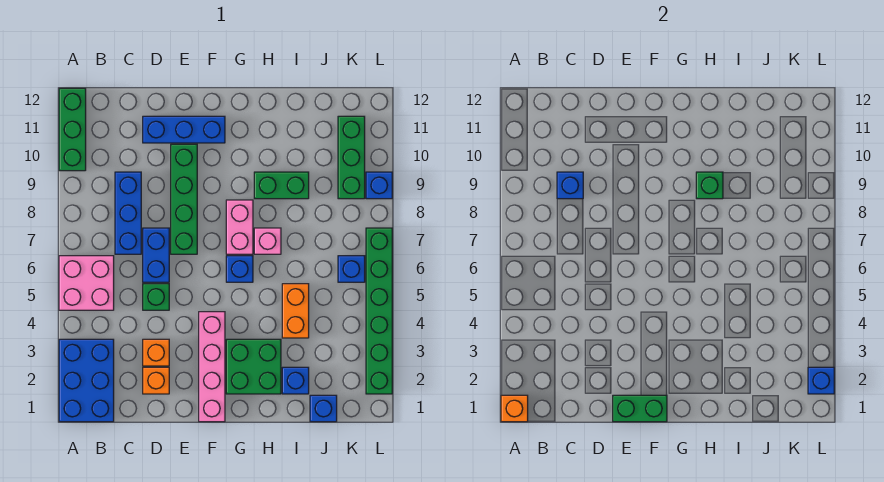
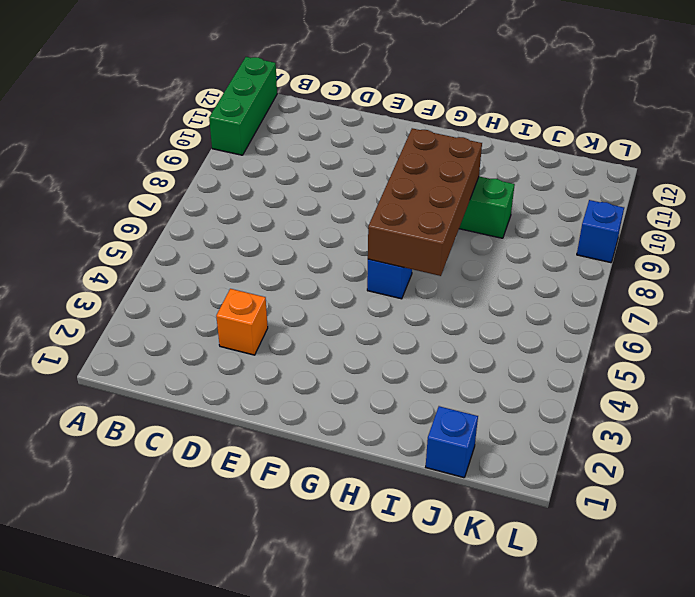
brown brick G6:H9 level 2 -> green brick H9 level 2
none -> blue brick A1:B3 level 1
none -> pink brick A5:B6 level 1
none -> blue brick C7:C9 level 1

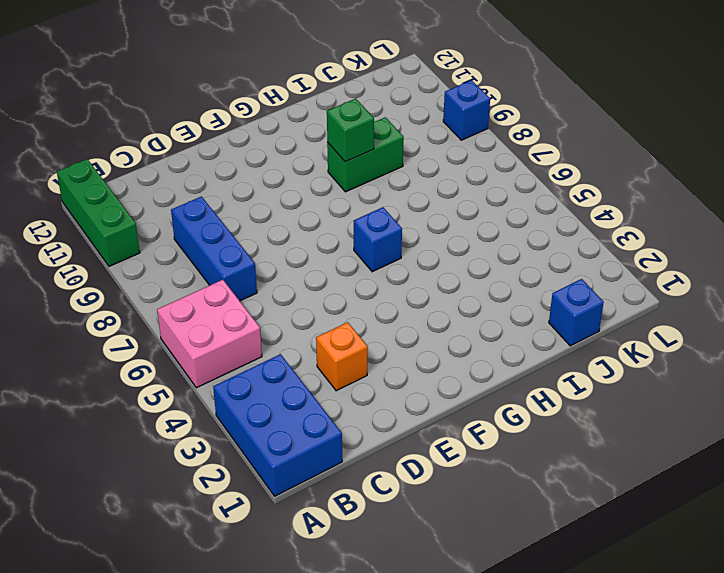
none -> orange brick D2 level 1
none -> green brick D5 level 1
none -> blue brick D6:D7 level 1

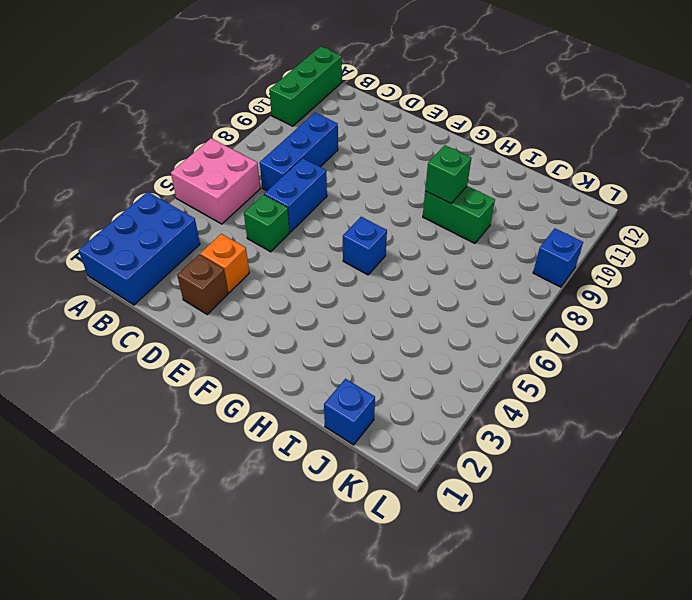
brown brick D2 level 1 -> orange brick D2 level 1
none -> blue brick D11:F11 level 1
none -> green brick E7:E10 level 1
none -> pink brick F1:F4 level 1

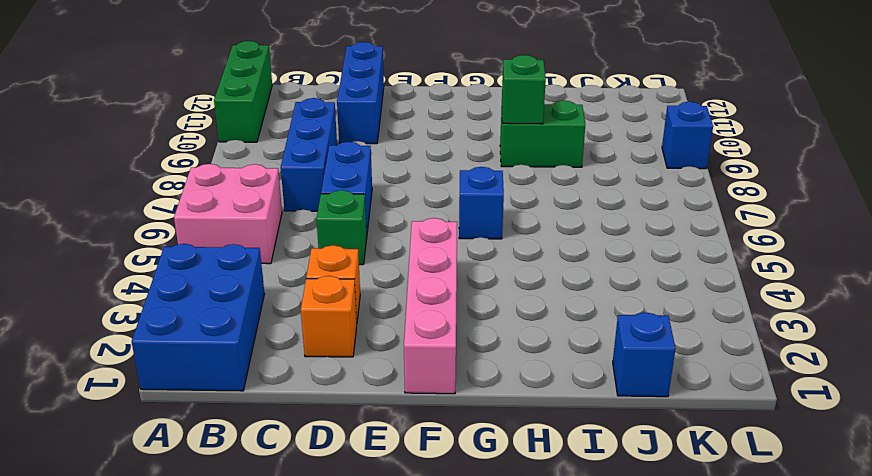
blue brick D10:D12 level 1 -> blue brick D11:F11 level 1
none -> green brick E7:E10 level 1
none -> green brick G2:H3 level 1
none -> pink brick G7:G8 level 1

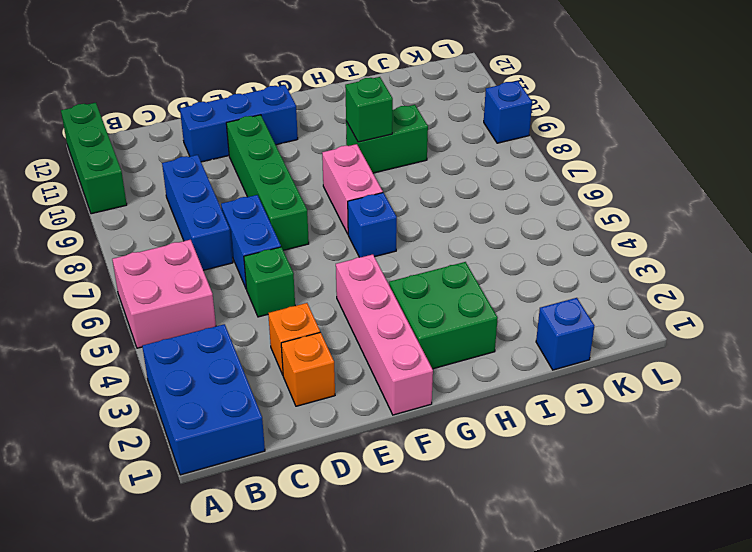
none -> pink brick H7 level 1
none -> blue brick I2 level 1
none -> orange brick I4:I5 level 1

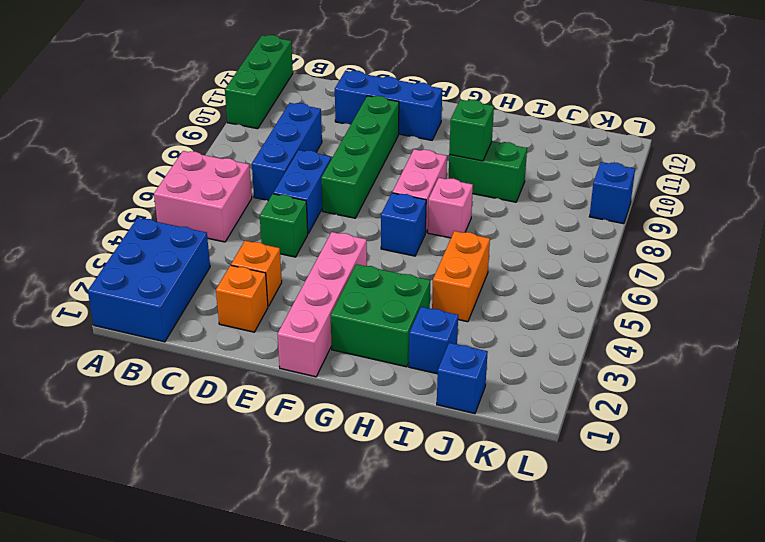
none -> blue brick K6 level 1
none -> green brick K9:K11 level 1
none -> green brick L2:L7 level 1

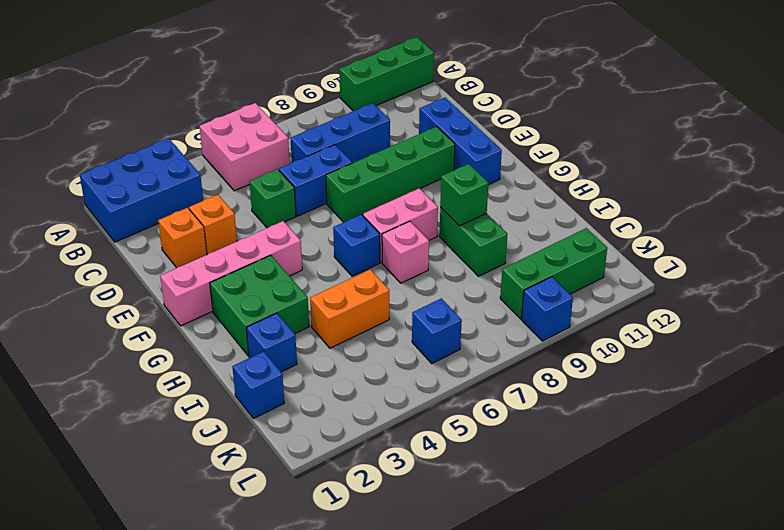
none -> green brick L2:L7 level 1
none -> orange brick A1 level 2
none -> blue brick C9 level 2

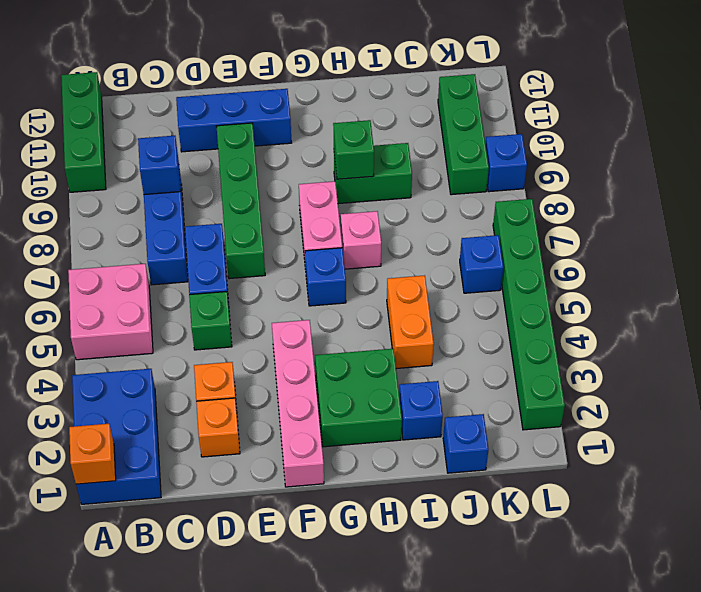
none -> green brick E1:F1 level 2
none -> blue brick L2 level 2

